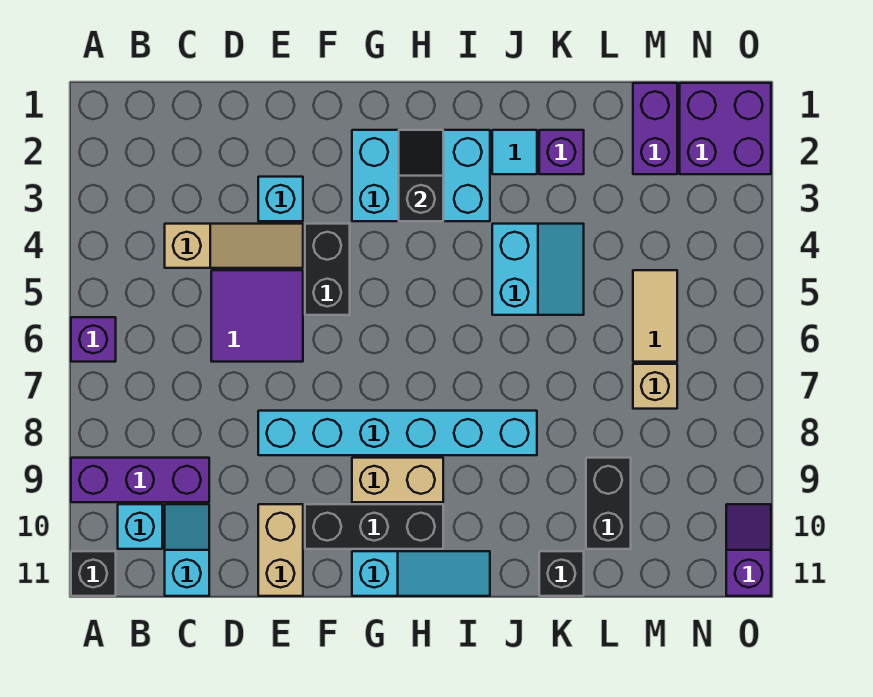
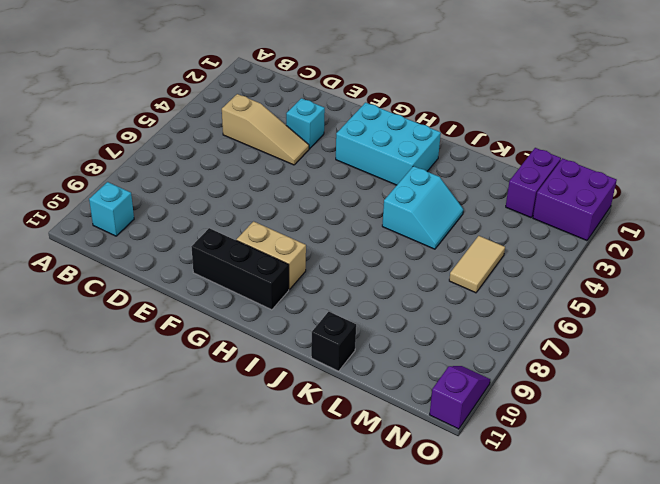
none -> purple brick A6 level 1
none -> purple brick A9:C9 level 1
none -> black brick A11 level 1

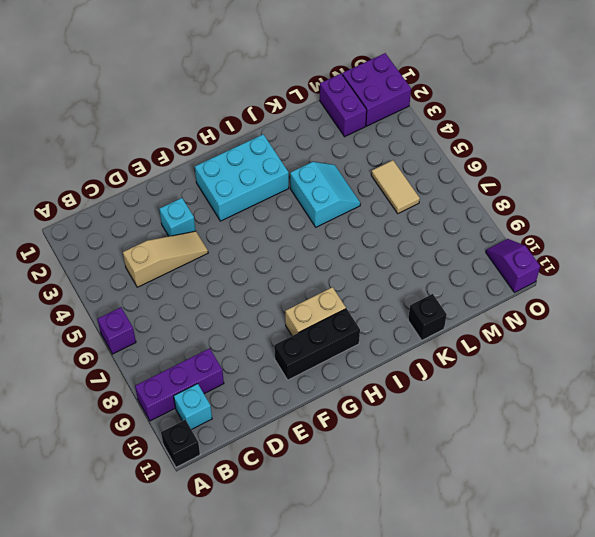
none -> cyan slope C10:C11 level 1 top 11
none -> purple tile D5:E6 level 1
none -> cyan brick E8:J8 level 1

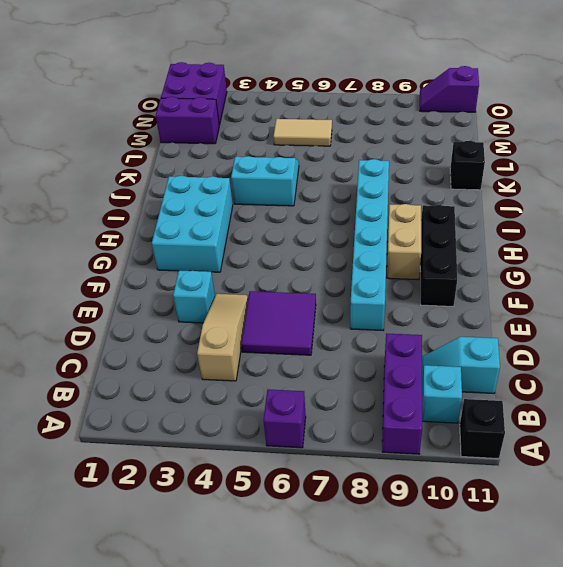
none -> tan brick E10:E11 level 1
none -> black brick F4:F5 level 1
none -> cyan slope G11:I11 level 1 top G

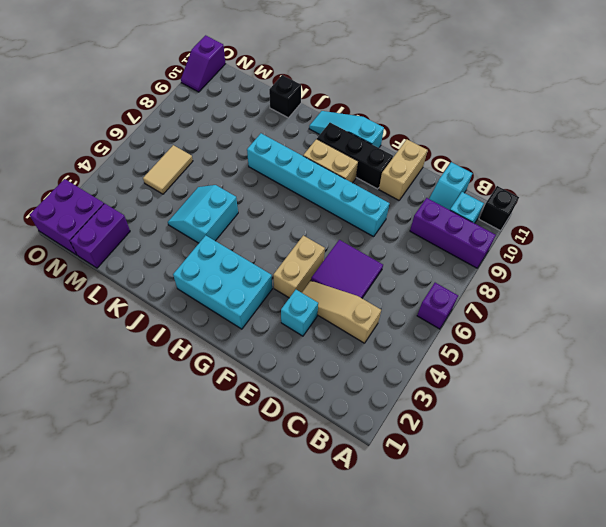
tan brick F4:F5 level 1 -> black brick F4:F5 level 1
none -> cyan tile J2 level 1
none -> purple brick K2 level 1
none -> black brick L9:L10 level 1

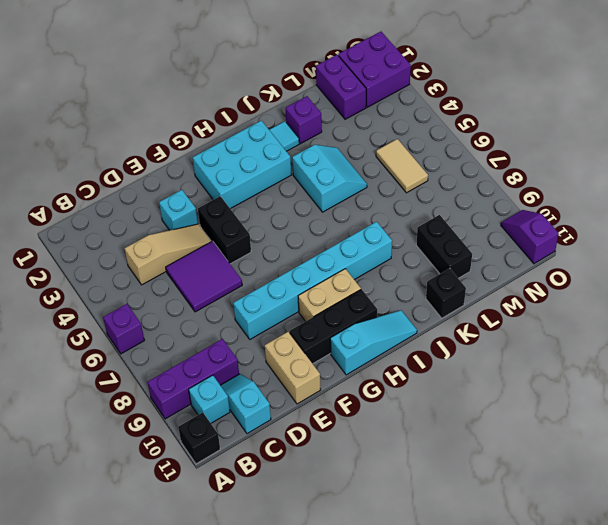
none -> tan brick M7 level 1
none -> black slope H2:H3 level 2 top 3

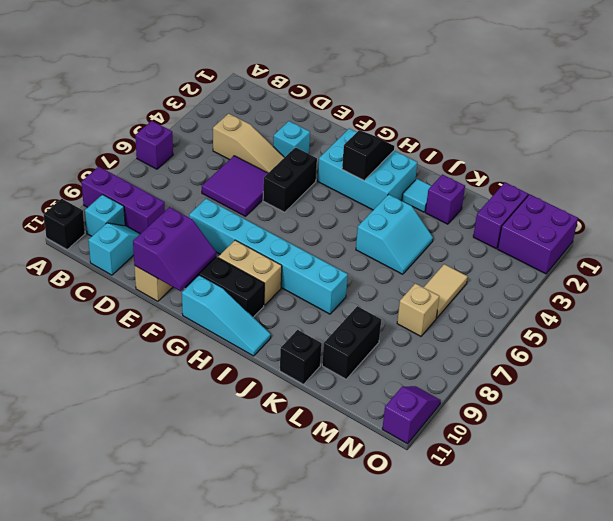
purple slope E10:F11 level 2 top E -> none

